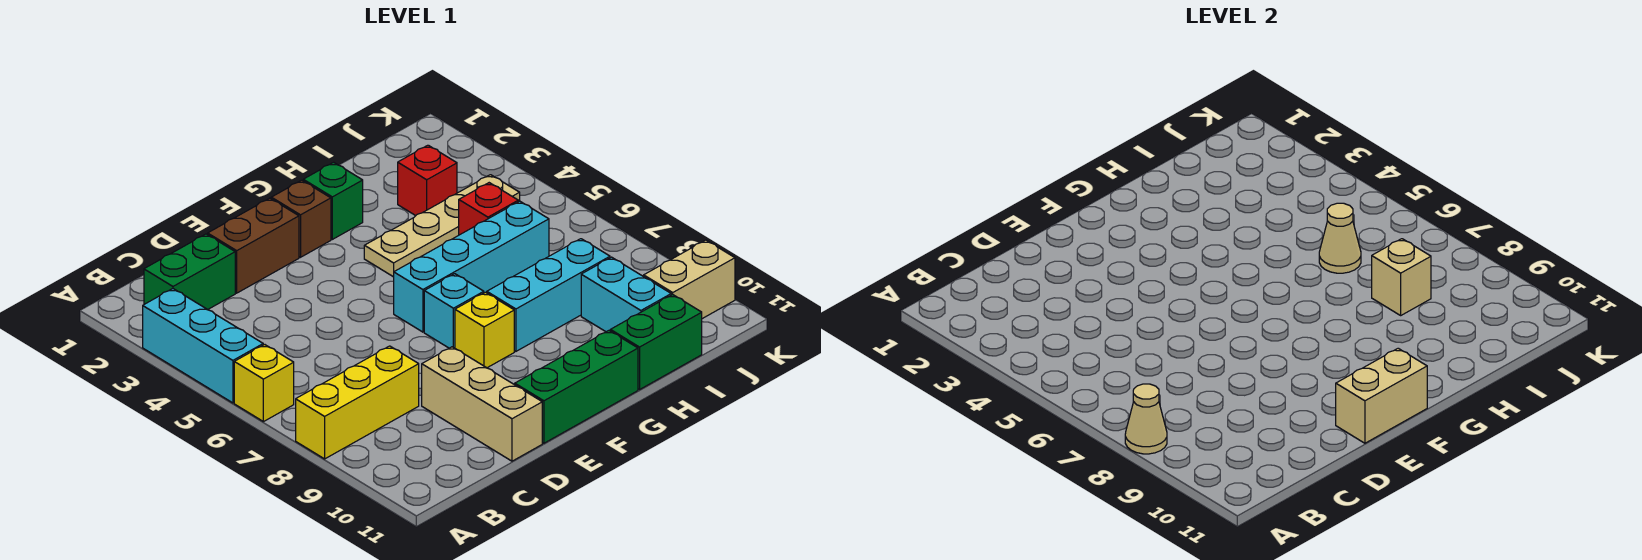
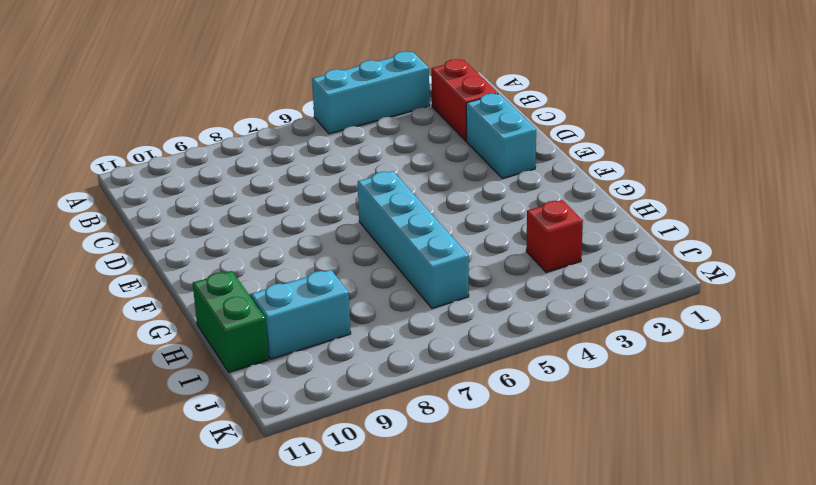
red brick B2:C2 level 1 -> green brick B2:C2 level 1
cyan brick D2:E2 level 1 -> brown brick D2:E2 level 1
none -> yellow brick A6 level 1
none -> yellow brick A8:C8 level 1
none -> tan brick D9:D11 level 1

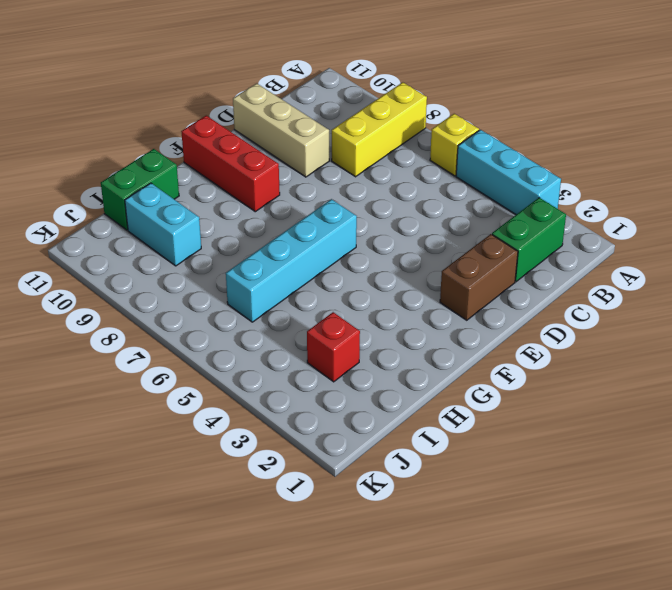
red brick F9:F11 level 1 -> green brick E11:G11 level 1
none -> brown brick F2 level 1
none -> cyan brick F7 level 1
none -> yellow brick F8 level 1

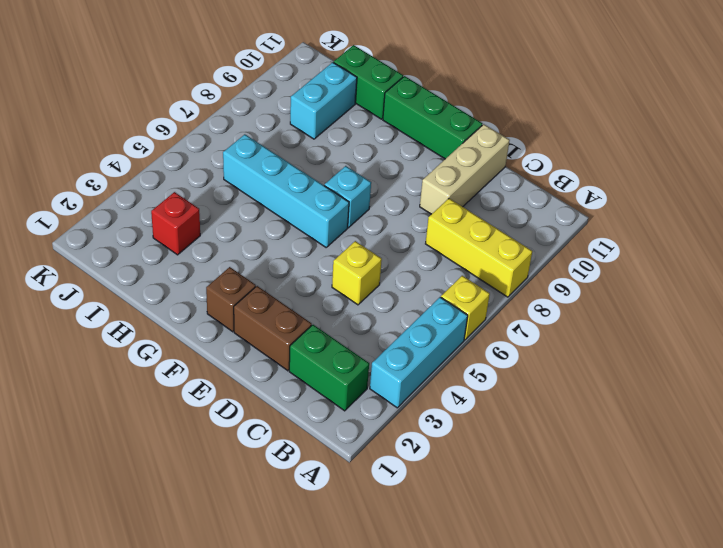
yellow brick D5 level 1 -> yellow brick F8 level 1
none -> green brick G2 level 1
none -> tan plate G4:J4 level 1
none -> cyan brick G8:I8 level 1

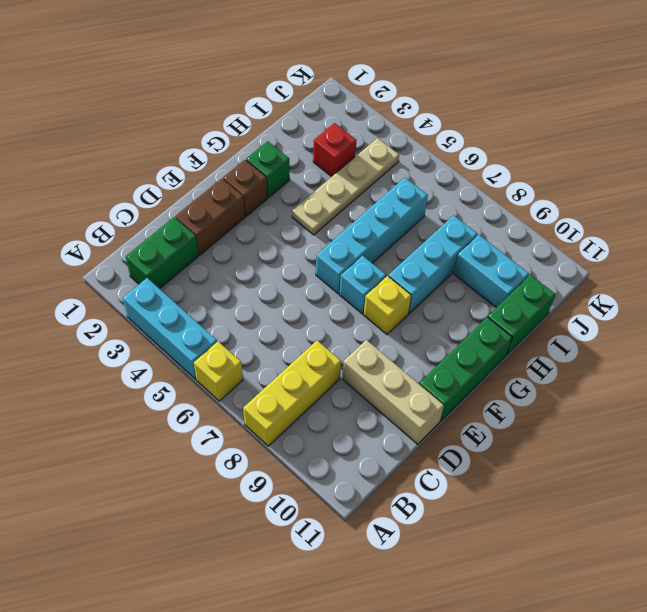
none -> red brick I5 level 1
none -> tan brick J10:K10 level 1
none -> tan cone A8 level 2

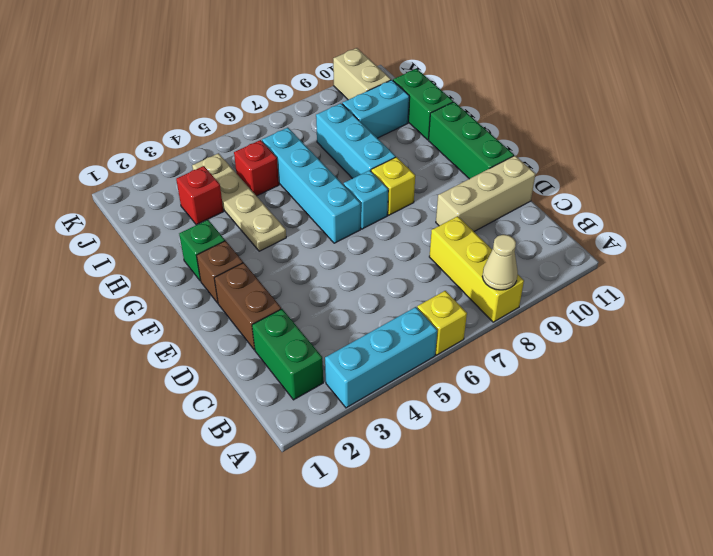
none -> tan brick E11:F11 level 2
none -> tan cone I6 level 2
none -> tan brick I8 level 2

